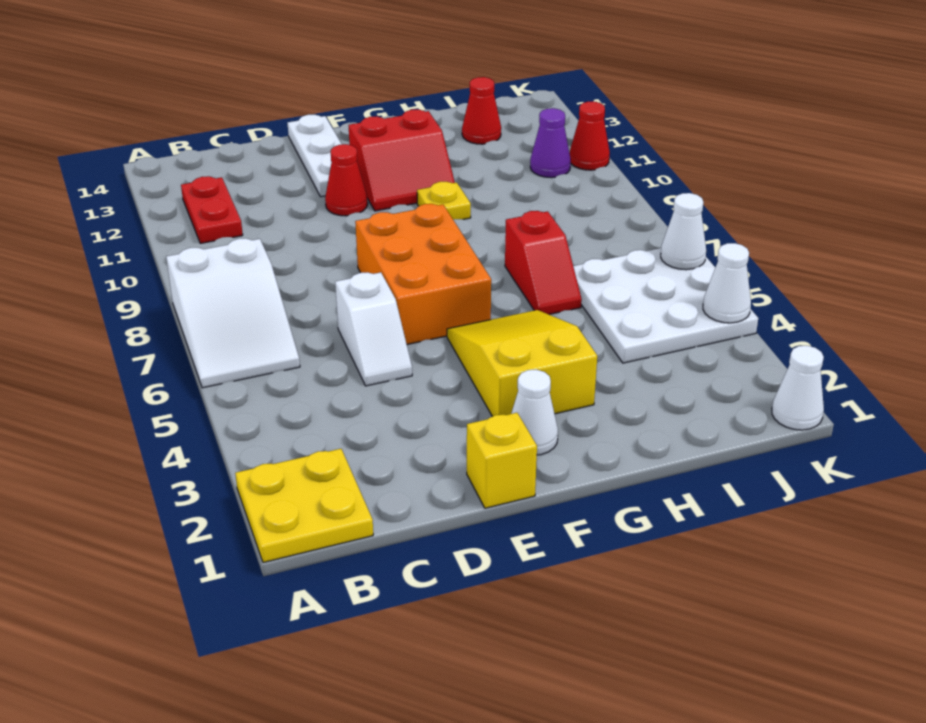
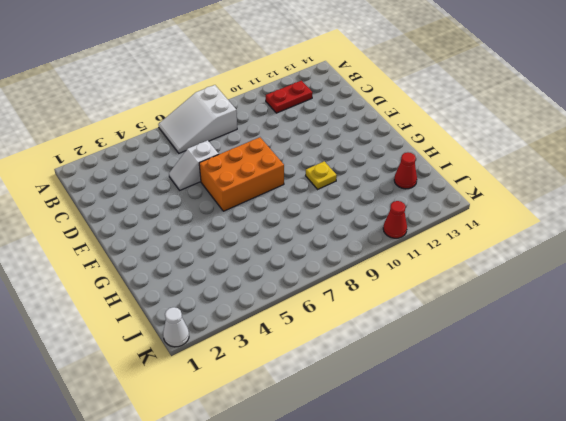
none -> yellow plate A1:B2 level 1
none -> yellow brick E1 level 1
none -> red cone E11 level 1

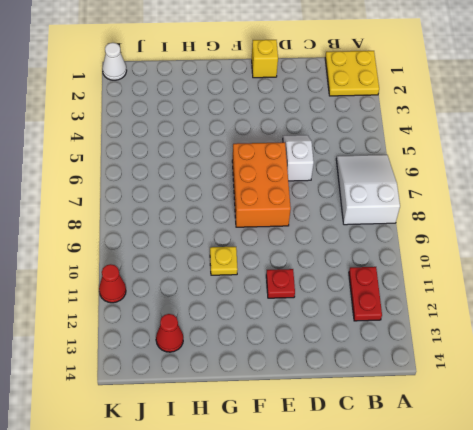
red plate E11 level 1 -> red cone E11 level 1
none -> white plate E12:E14 level 1
none -> white cone F2 level 1
none -> yellow slope F3:G5 level 1 top 3

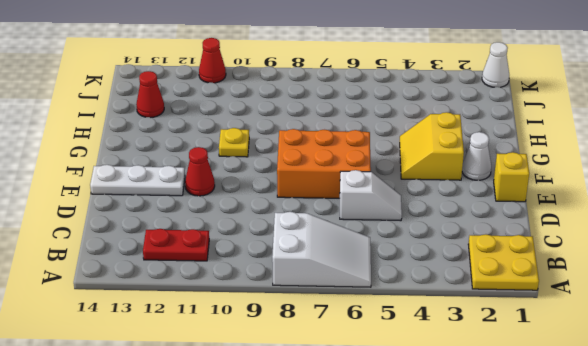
yellow slope F3:G4 level 1 top 3 -> yellow slope F3:G5 level 1 top 3
none -> red slope F11:G12 level 1 top 12
none -> red slope H6:H7 level 1 top 7
none -> white plate I4:K6 level 1

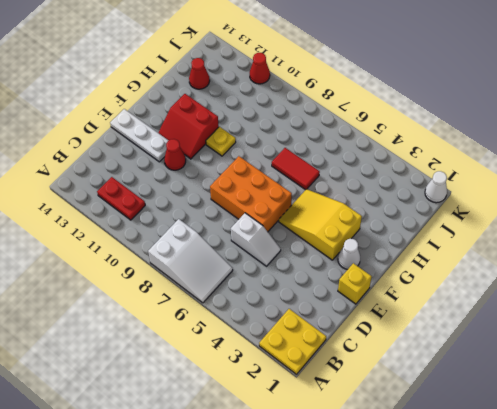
red slope F11:G12 level 1 top G -> red slope F11:G12 level 1 top 12
red tile H6:H7 level 1 -> red slope H6:H7 level 1 top 7
none -> white plate I4:K6 level 1
none -> purple cone J11 level 1
none -> white cone K4 level 2

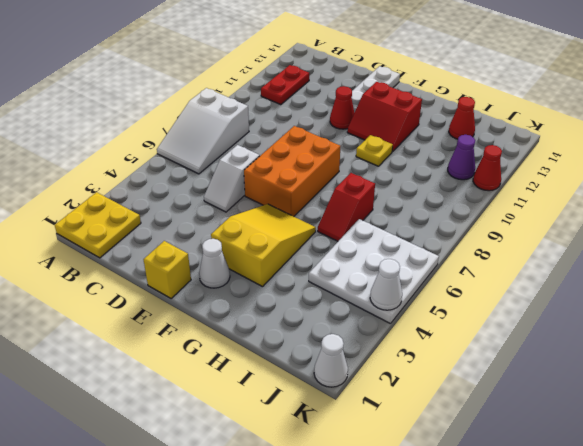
none -> white cone K6 level 2

